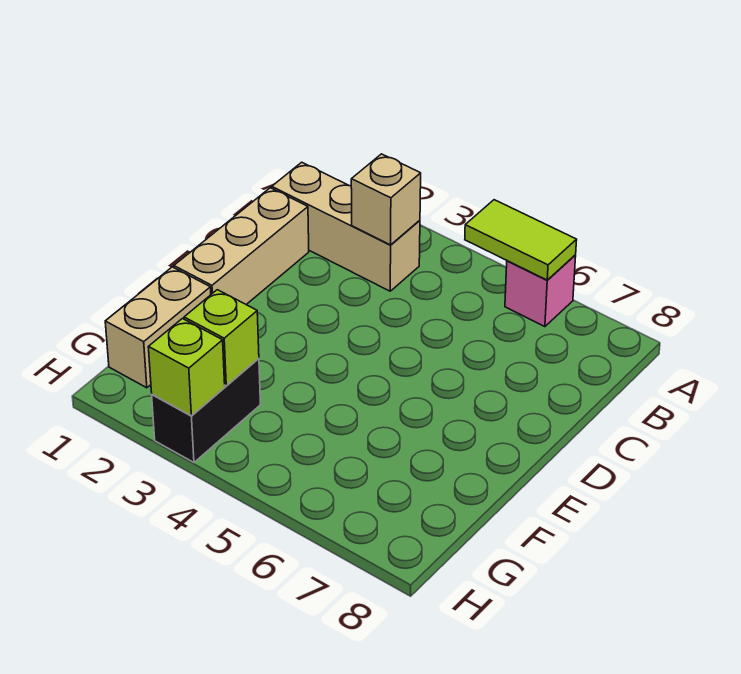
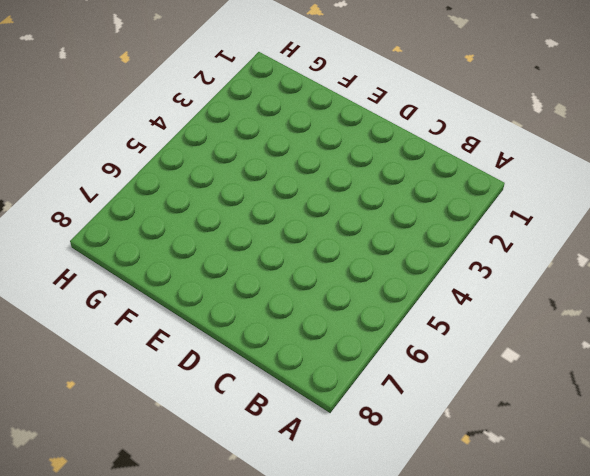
none -> pink brick A6 level 1
none -> tan brick B1:B3 level 1

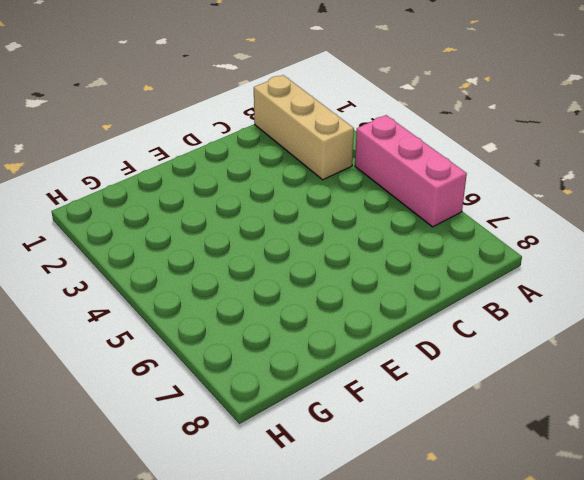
pink brick A4:A6 level 1 -> pink brick A6 level 1
none -> tan brick C1:E1 level 1
none -> tan brick F1:G1 level 1

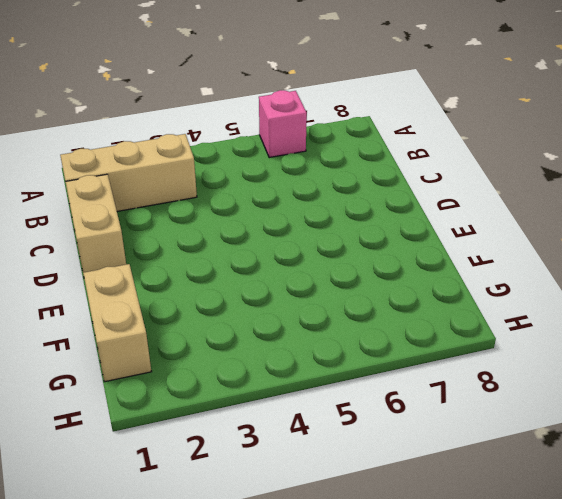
tan brick C1:D1 level 1 -> tan brick C1:E1 level 1
none -> black brick G3:H3 level 1
none -> lime tile A5:A6 level 2

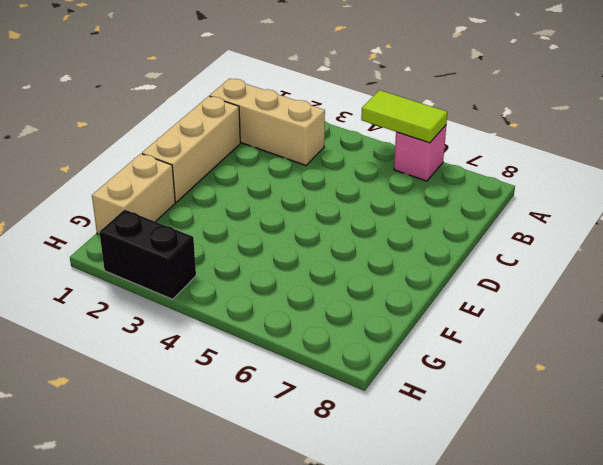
black brick H2:H3 level 1 -> black brick G3:H3 level 1
none -> tan brick B3 level 2
none -> lime brick G3 level 2

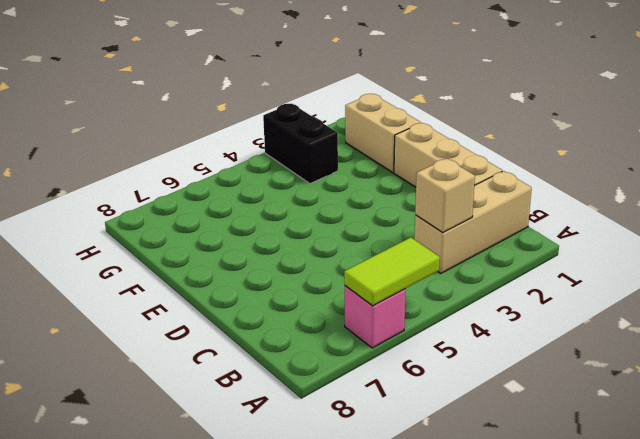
none -> lime brick G3 level 2
none -> lime brick H3 level 2

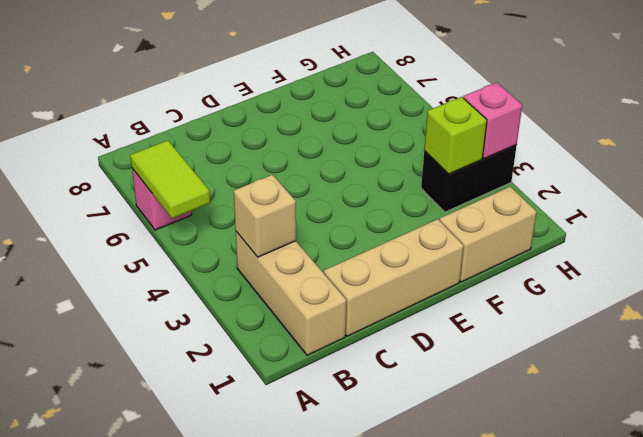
pink brick H3 level 2 -> lime brick H3 level 2

